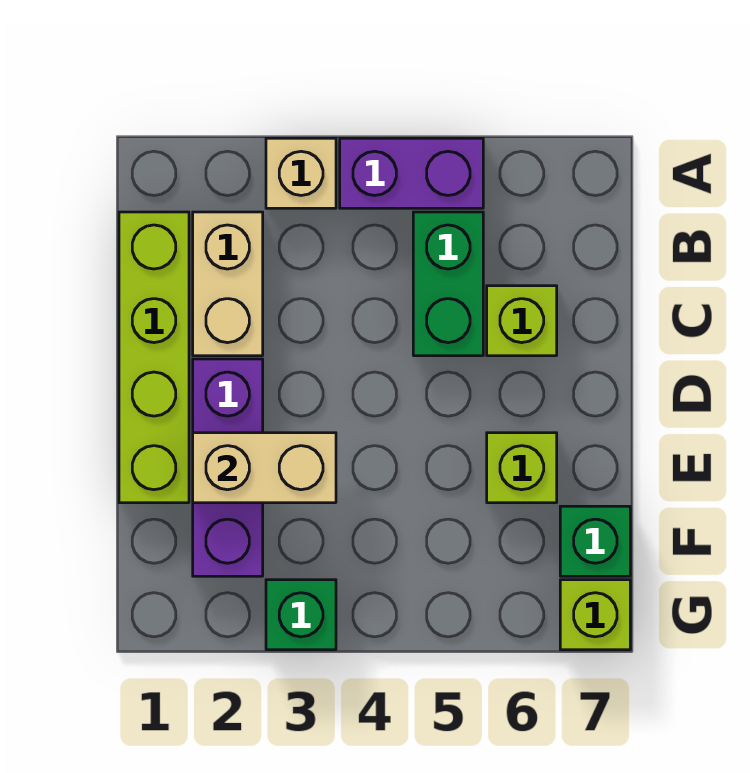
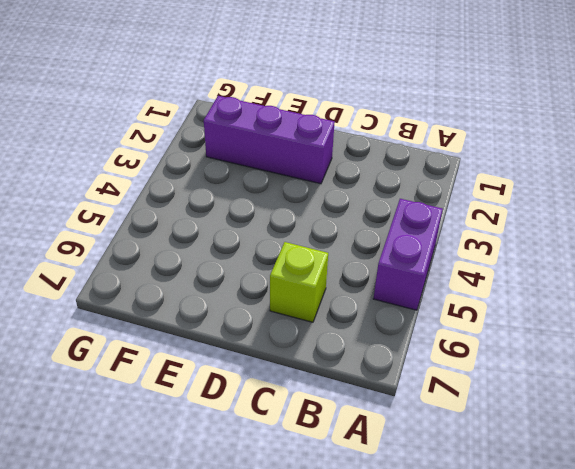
none -> tan brick A3 level 1
none -> lime brick B1:E1 level 1
none -> tan brick B2:C2 level 1

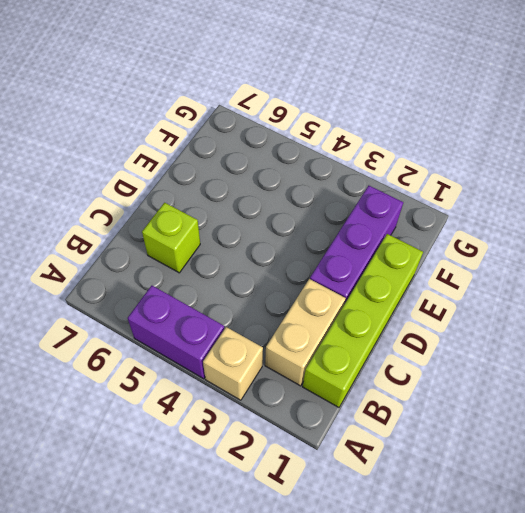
none -> green brick B5:C5 level 1
none -> lime brick E6 level 1
none -> green brick F7 level 1

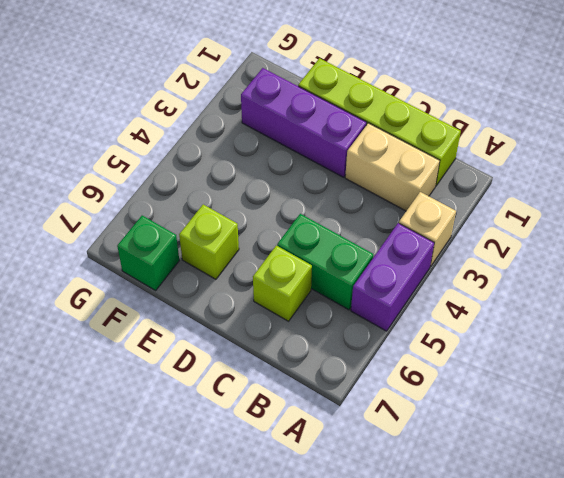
none -> green brick G3 level 1
none -> lime brick G7 level 1
none -> tan brick E2:E3 level 2

